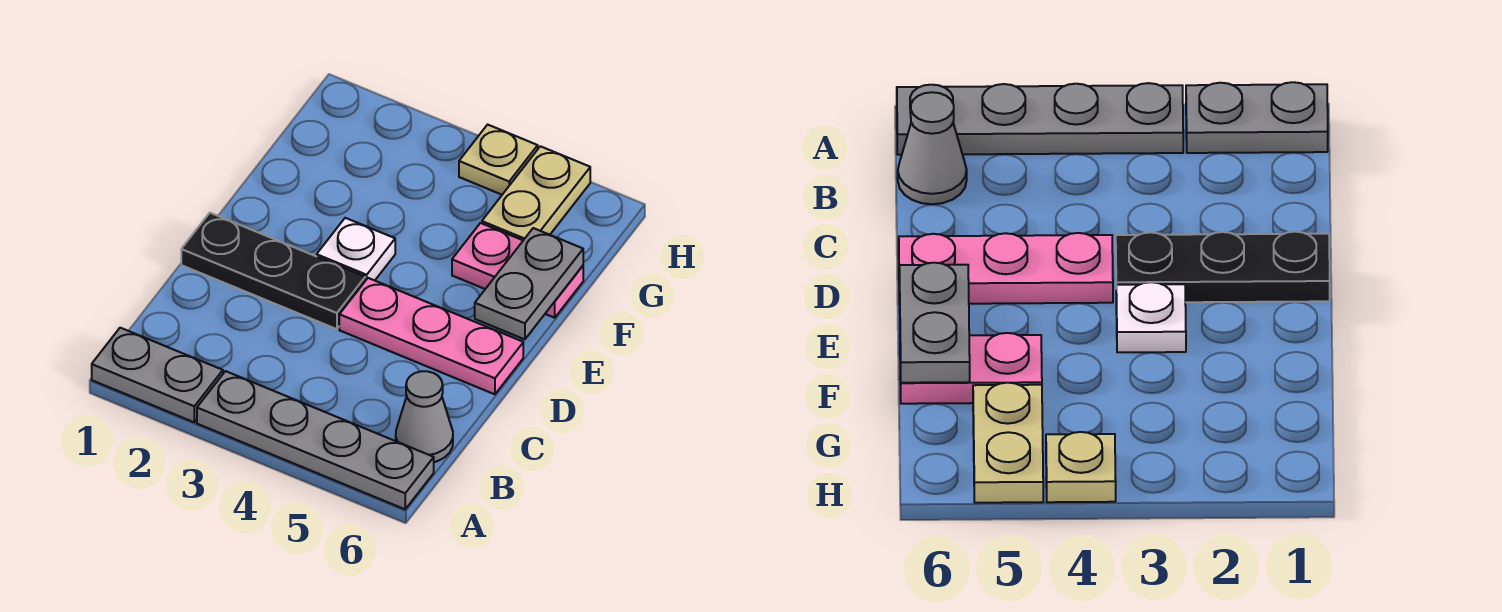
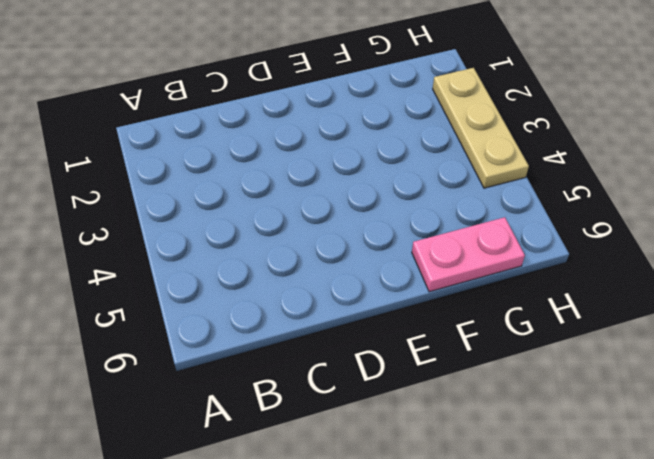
pink plate F6:G6 level 1 -> pink plate F5:F6 level 1
tan plate H2:H4 level 1 -> tan plate H4 level 1
none -> grey plate A1:A2 level 1
none -> grey plate A3:A6 level 1

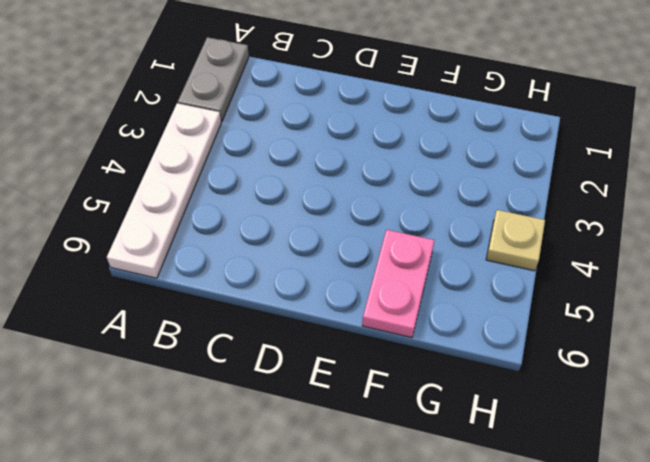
white plate A3:A6 level 1 -> grey plate A3:A6 level 1
none -> grey cone B6 level 1
none -> black plate D1:D3 level 1

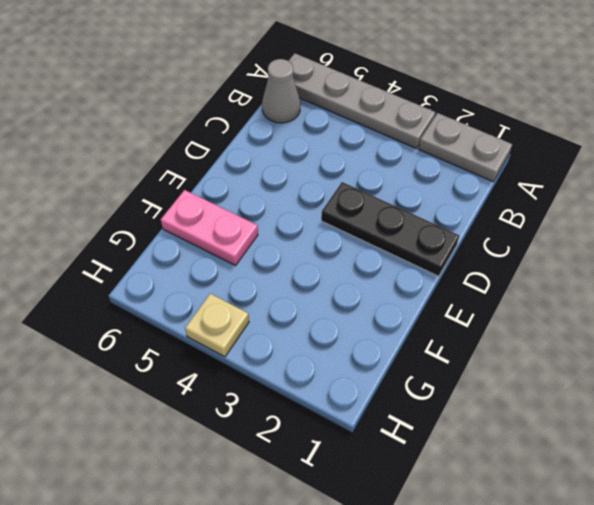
none -> pink plate D4:D6 level 1
none -> white plate E3 level 1

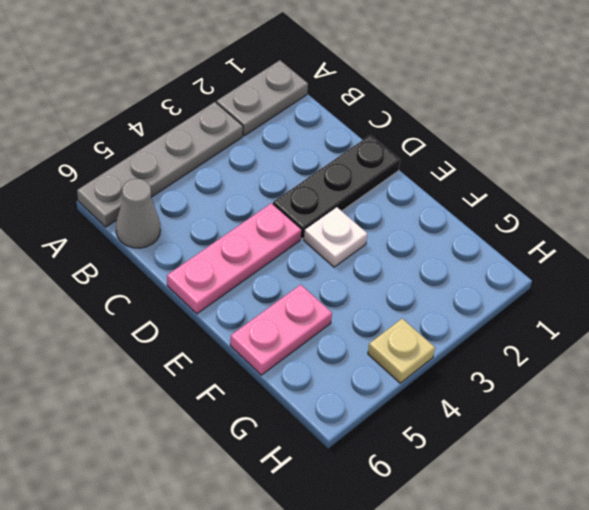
none -> tan plate G5:H5 level 1
none -> grey plate E6:F6 level 2

